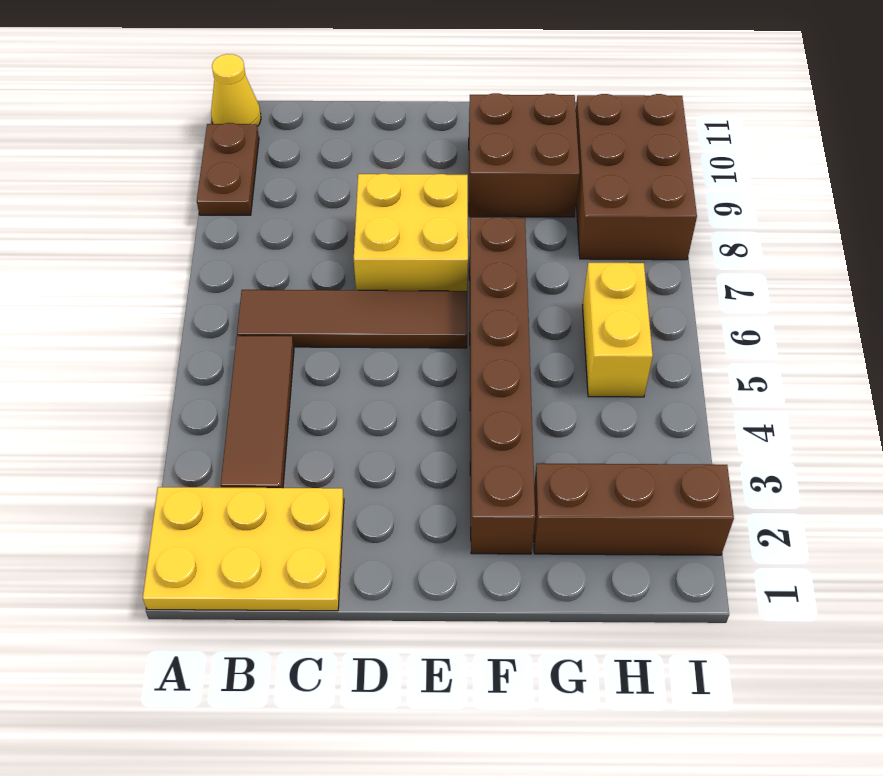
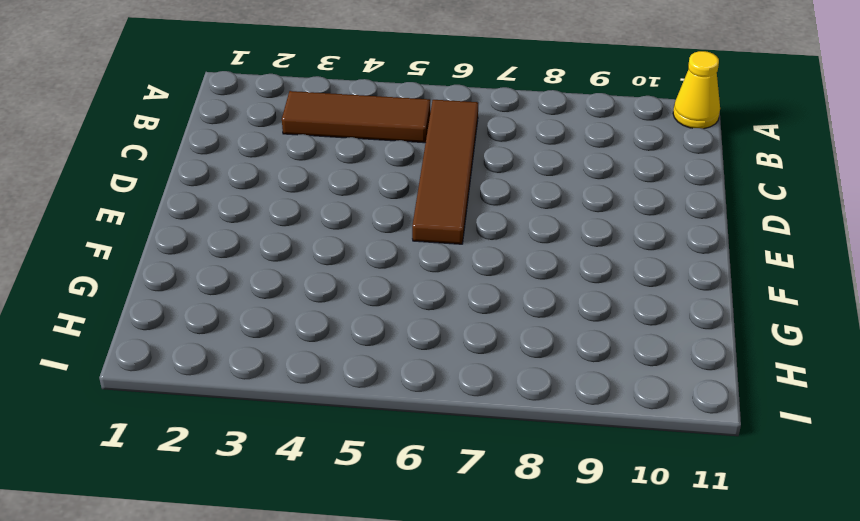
none -> yellow plate A1:C2 level 1
none -> brown plate A9:A10 level 1

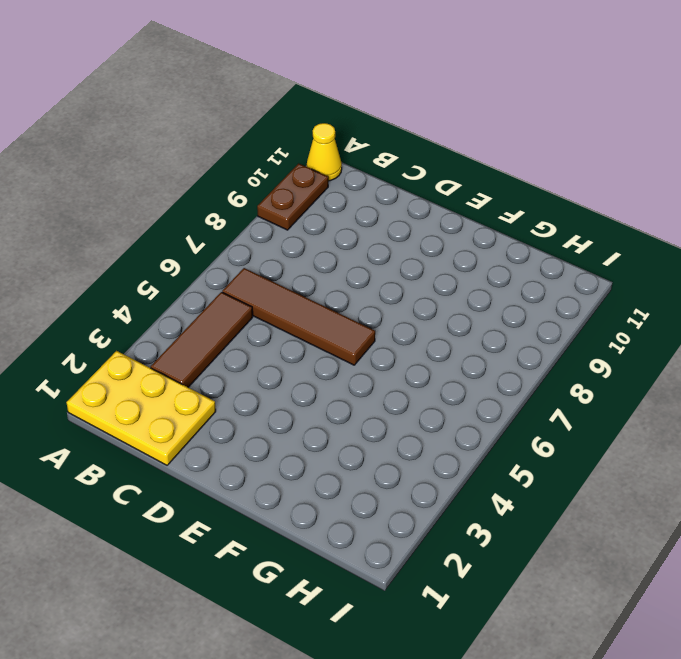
none -> yellow brick D7:E8 level 1
none -> brown brick F2:F7 level 1

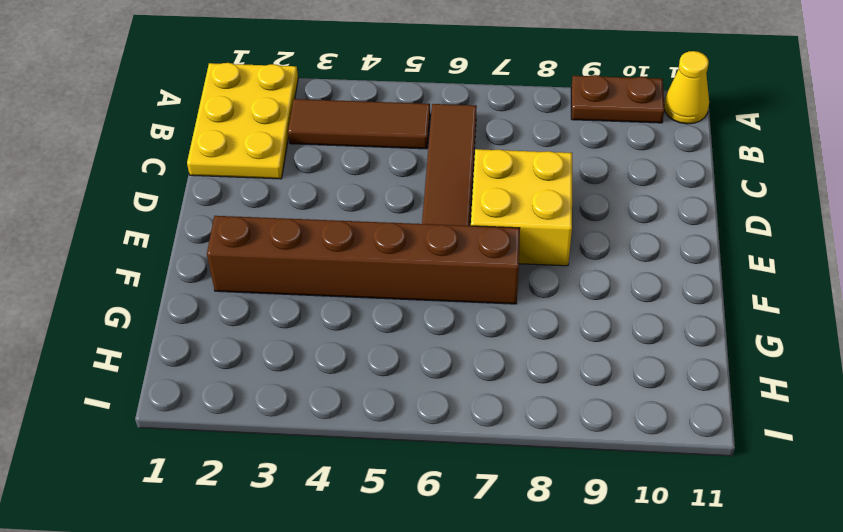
none -> brown brick F9:G10 level 1
none -> brown brick G2:I2 level 1

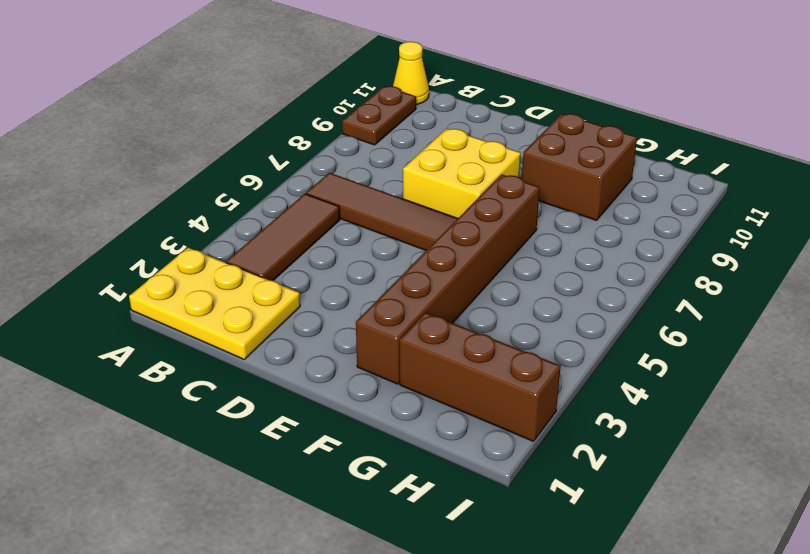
none -> yellow brick H5:H6 level 1
none -> brown brick H8:I10 level 1

